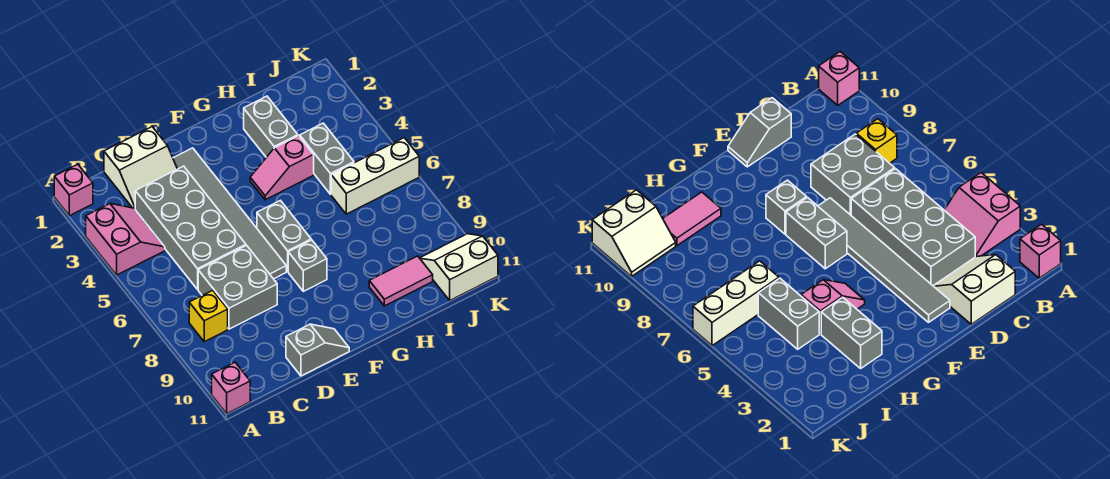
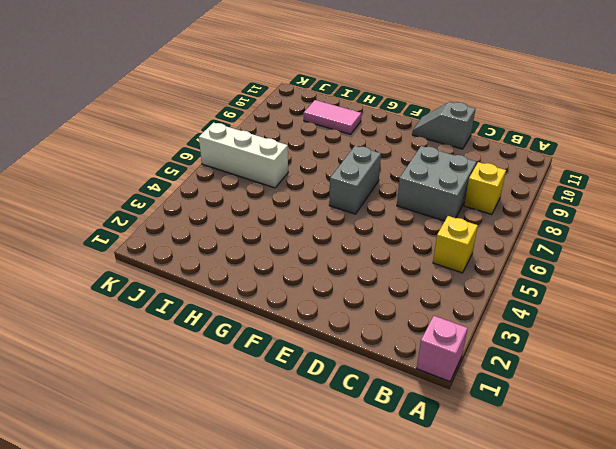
yellow brick B5 level 1 -> none
none -> pink slope A3:B4 level 1 top A
none -> pink brick A11 level 1
none -> white slope C1:D2 level 1 top 1

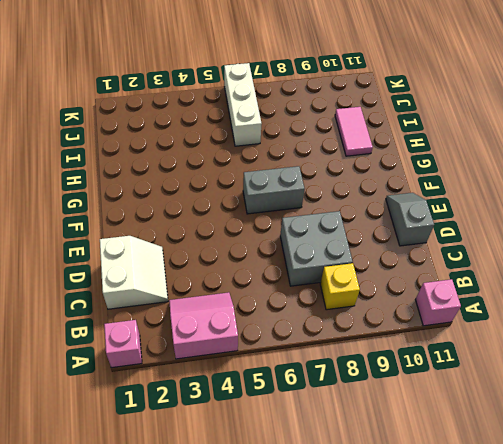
none -> grey brick C3:D6 level 1
none -> grey tile E2:E7 level 1
none -> grey brick F8 level 1

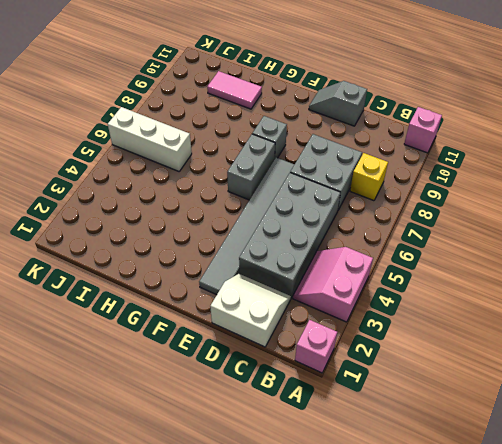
none -> pink slope G4:H4 level 1 top H
none -> grey brick H2:H3 level 1
none -> grey brick I4:I5 level 1

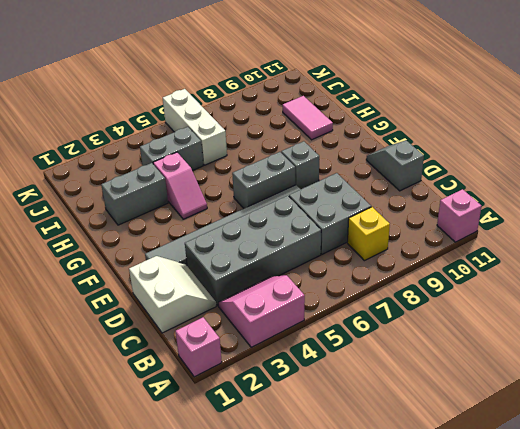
none -> white slope J10:K11 level 1 top 11

